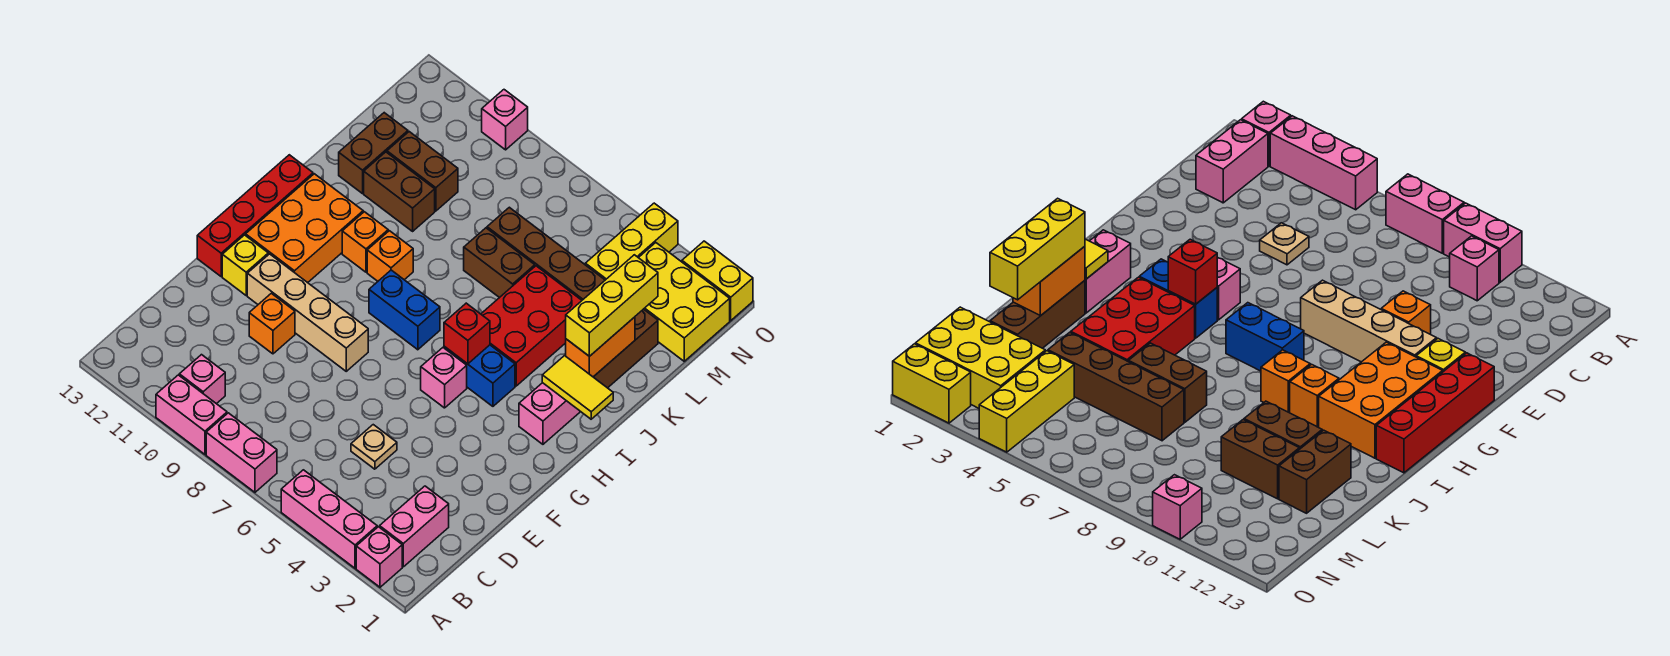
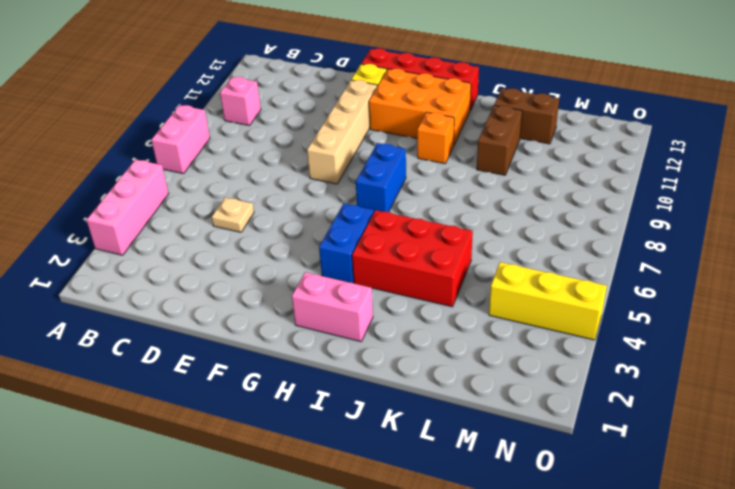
none -> pink brick A2 level 1
none -> pink brick A9:A10 level 1
none -> pink brick B2:C2 level 1
none -> orange brick E10 level 1

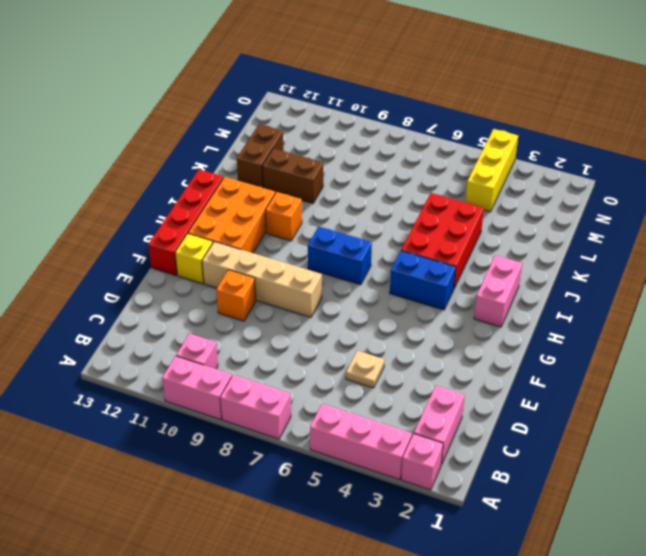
none -> pink brick G5 level 1
none -> orange brick I9 level 1
none -> brown brick J2:L2 level 1
none -> brown brick K6:K7 level 1

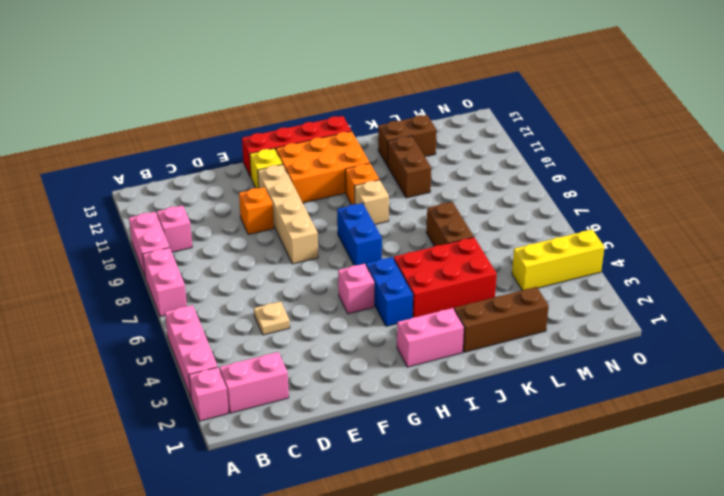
tan brick I9 level 1 -> orange brick I9 level 1
none -> brown brick L4:L7 level 1
none -> brown brick L10:L11 level 1
none -> yellow brick M1:N3 level 1
none -> yellow brick O1:O2 level 1

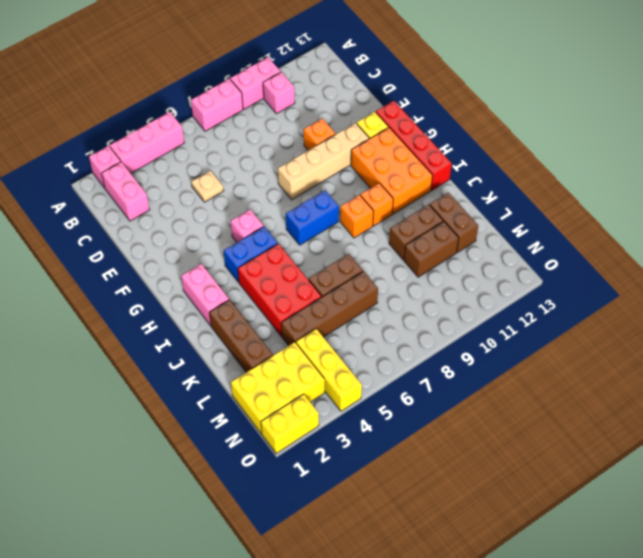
none -> pink brick O10 level 1
none -> red brick H5 level 2
none -> yellow tile I1:I2 level 2
none -> orange brick J2:K2 level 2

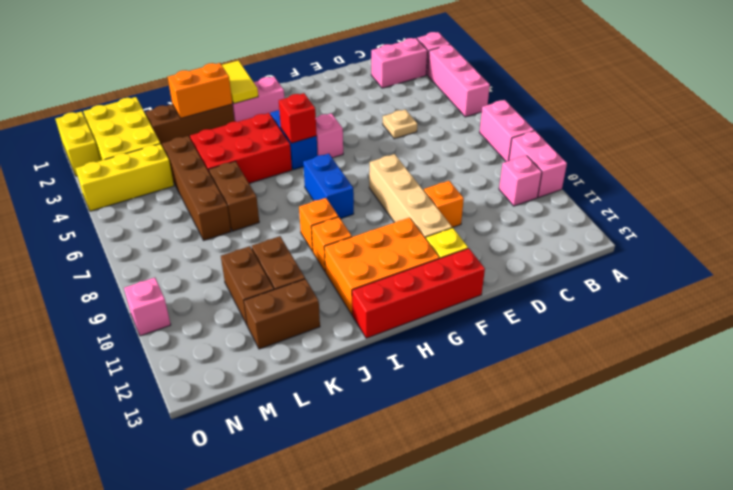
none -> yellow brick J2:L2 level 3

